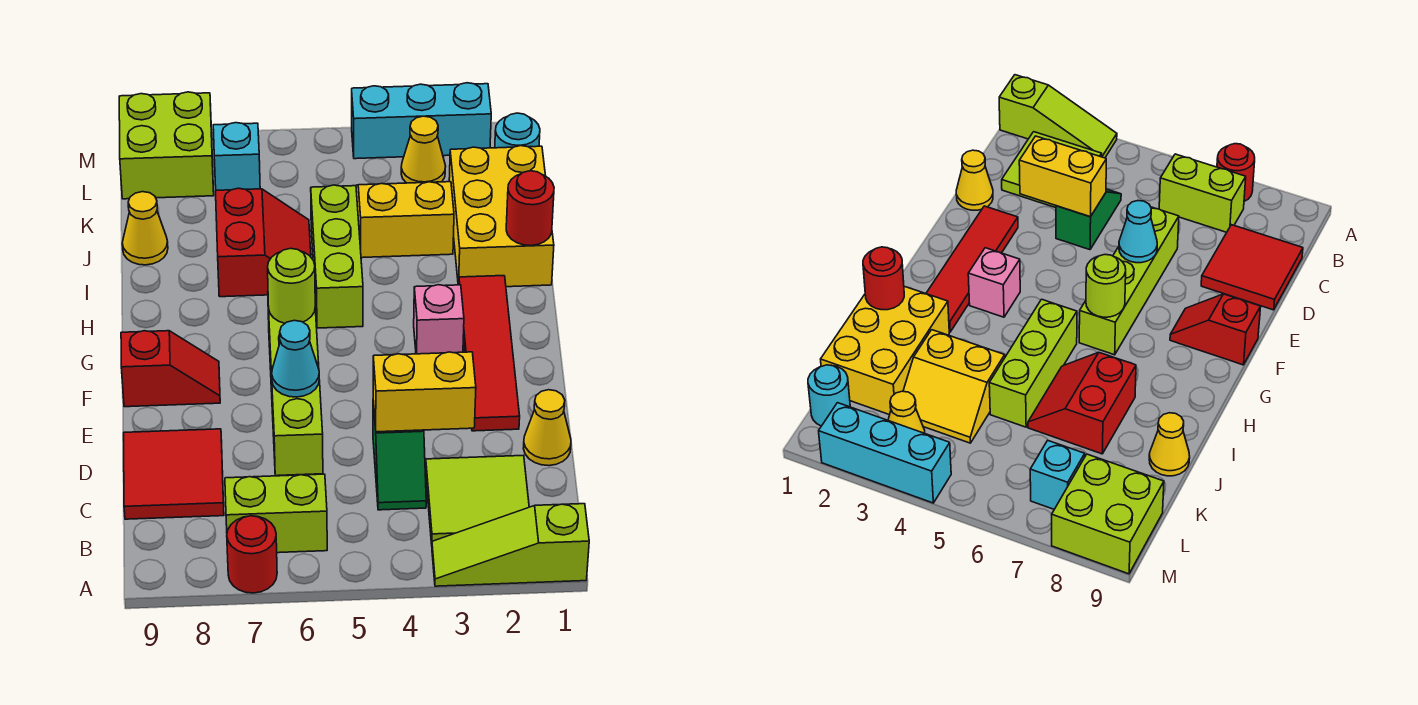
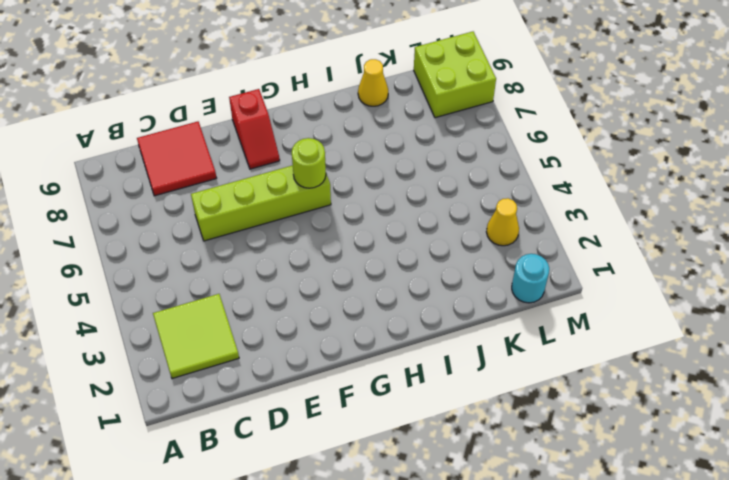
none -> lime slope A1:A3 level 1 top 1
none -> red round brick A7 level 1
none -> lime brick B6:B7 level 1

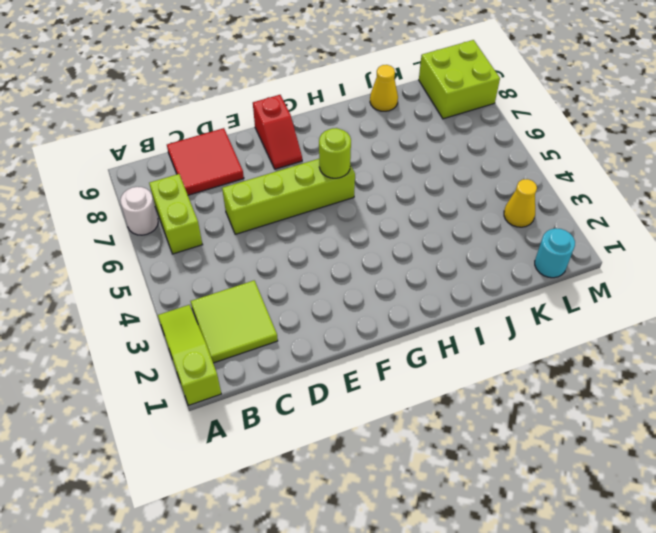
white round brick A7 level 1 -> red round brick A7 level 1
none -> green slope C4:D4 level 1 top D
none -> yellow cone D1 level 1
none -> red tile E2:H2 level 1

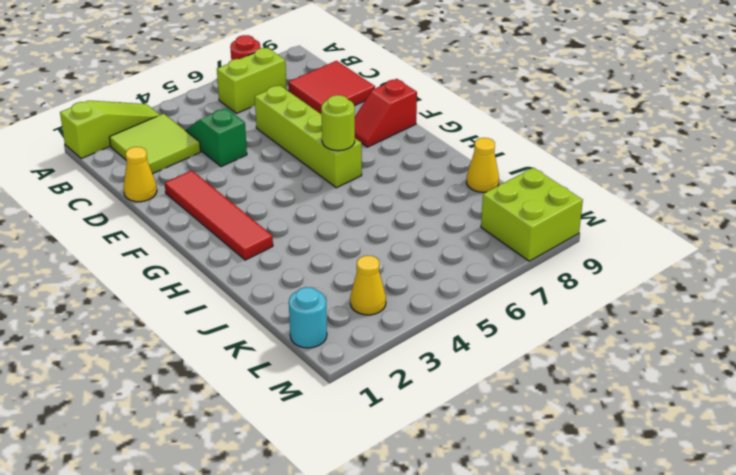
none -> pink brick G3 level 1
none -> lime brick H5:J5 level 1
none -> yellow brick I1:K2 level 1

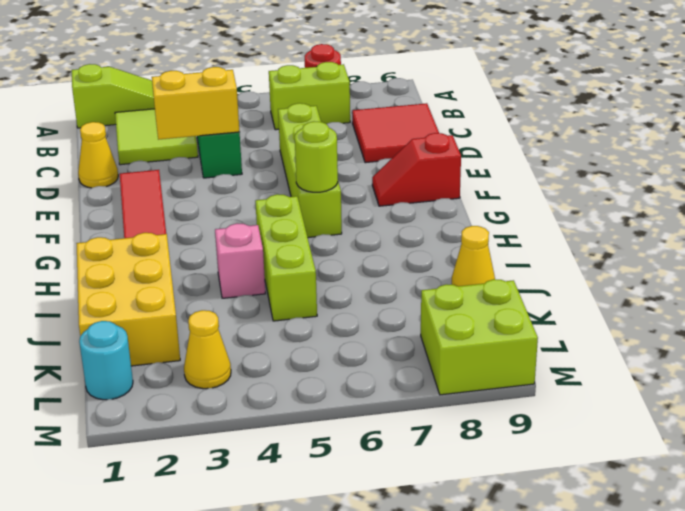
pink brick I4 level 1 -> pink brick G3 level 1
none -> red slope I6:J7 level 1 top 7
none -> yellow slope J3:K4 level 1 top J
none -> cyan brick L7 level 1

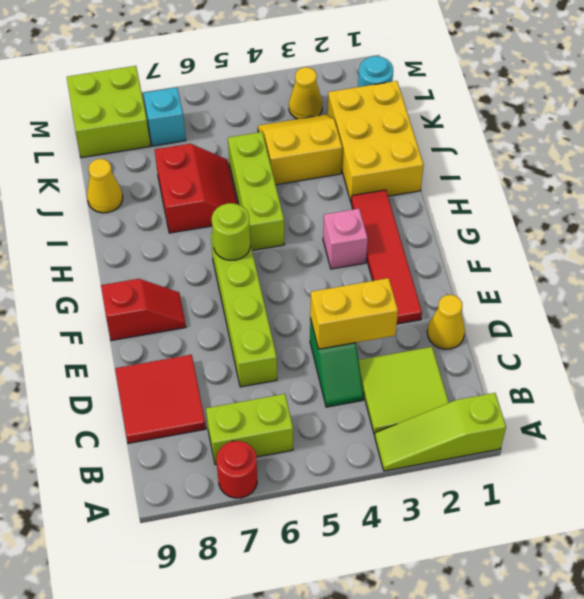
none -> cyan brick M2:M4 level 1
none -> cyan cone E6 level 2
none -> red round brick I1 level 2

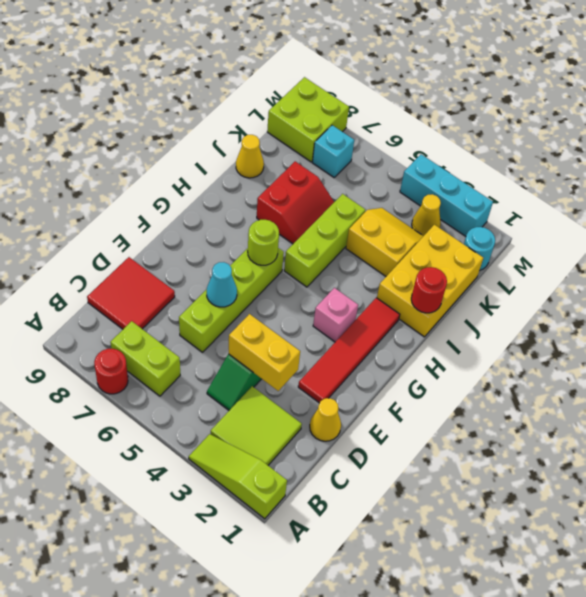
none -> red slope F8:F9 level 1 top 9

